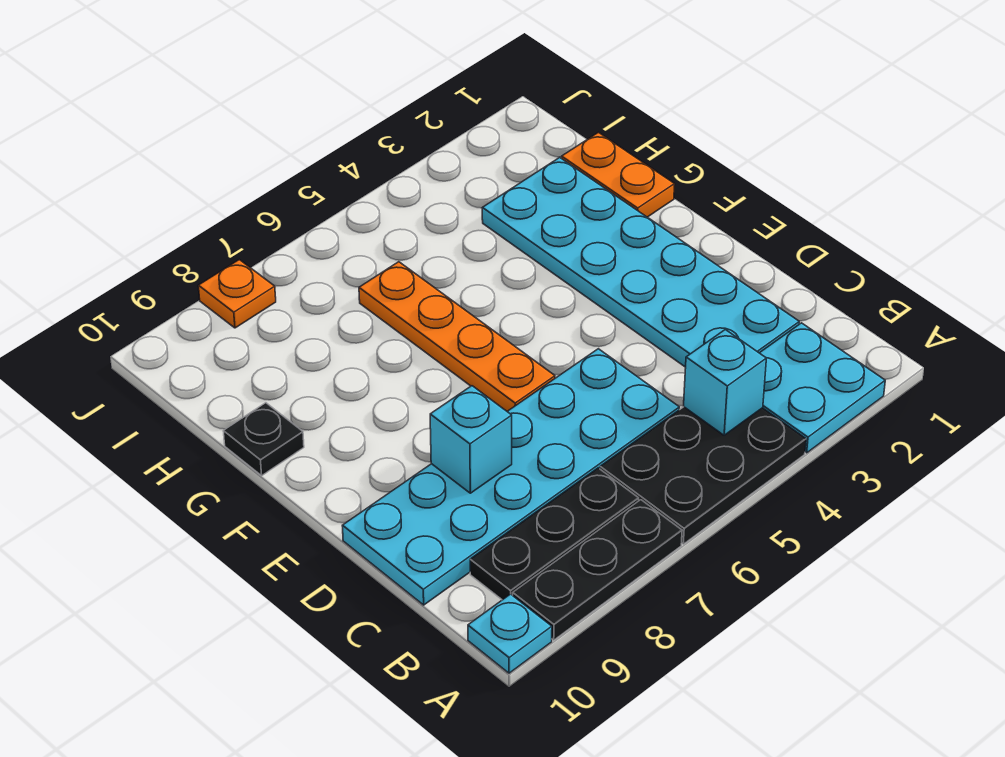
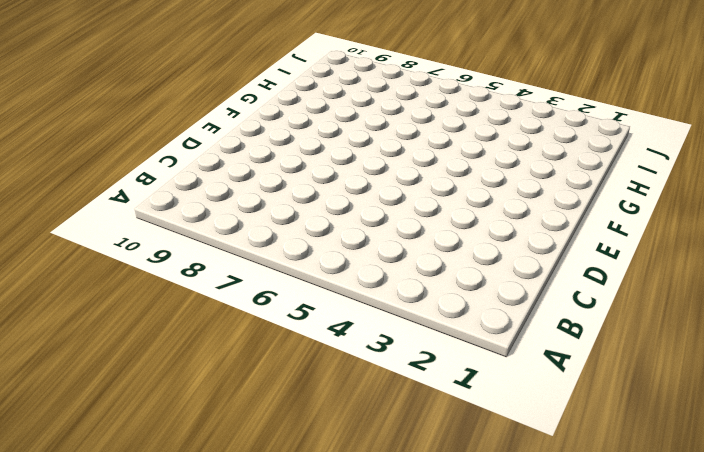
none -> cyan plate A2:B3 level 1
none -> black plate A4:B6 level 1
none -> black plate A7:A9 level 1

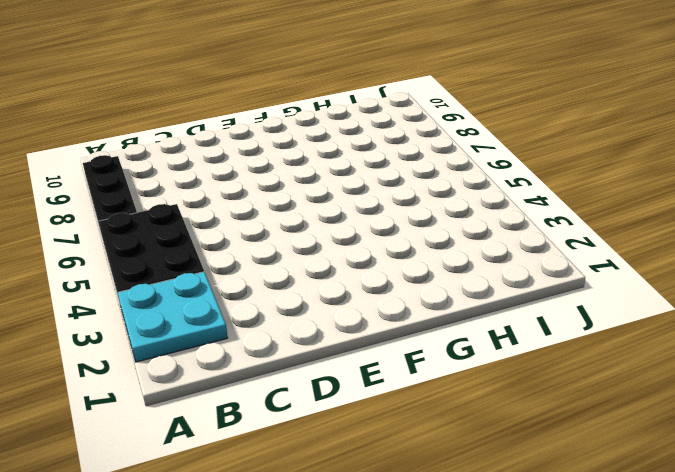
none -> cyan plate A10 level 1
none -> black plate B7:B9 level 1
none -> cyan plate C2:H3 level 1

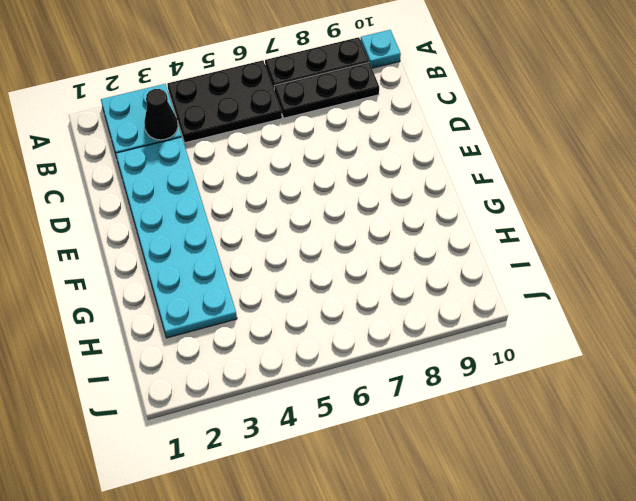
black cone B3 level 2 -> none
none -> cyan plate C5:D10 level 1
none -> orange plate E6:H6 level 1
none -> orange plate G1:H1 level 1

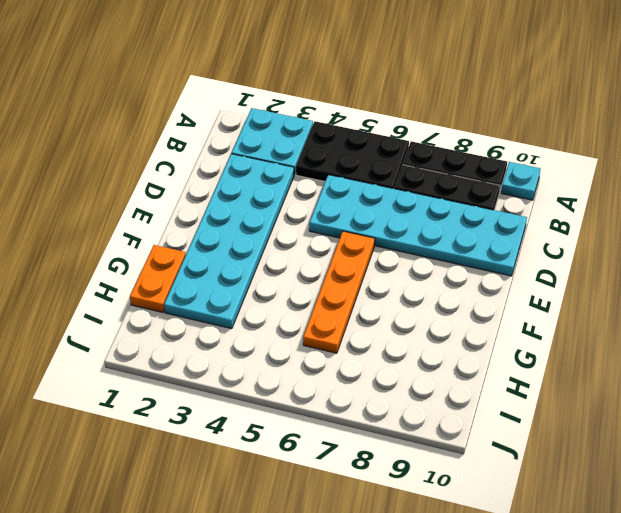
none -> black plate G10 level 1
none -> orange plate J8 level 1
none -> cyan brick B4 level 2

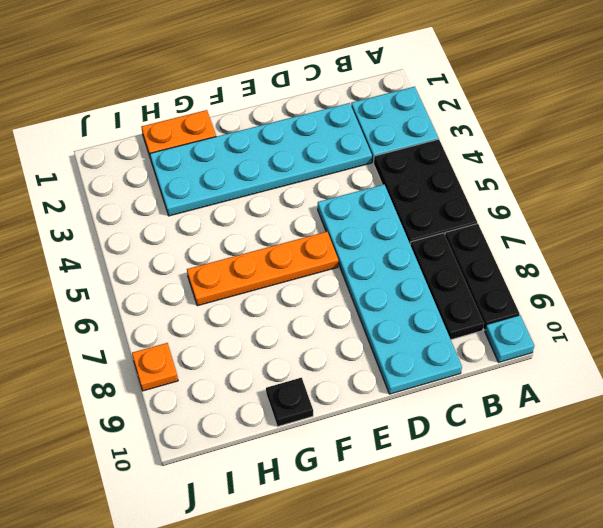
none -> cyan brick B4 level 2
none -> cyan brick D8 level 2

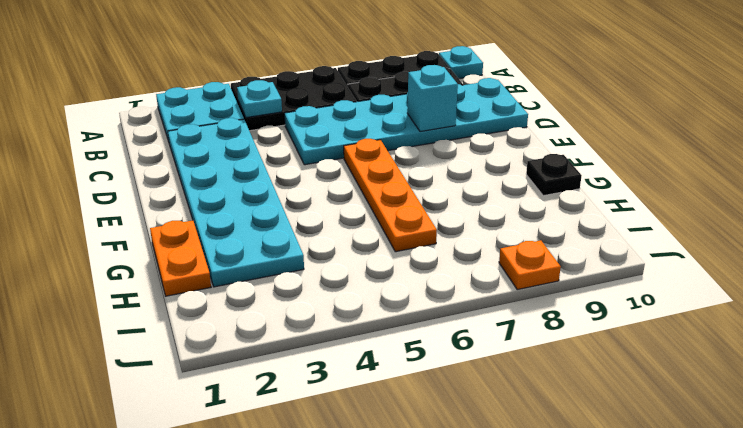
cyan plate B4 level 2 -> cyan brick B4 level 2

